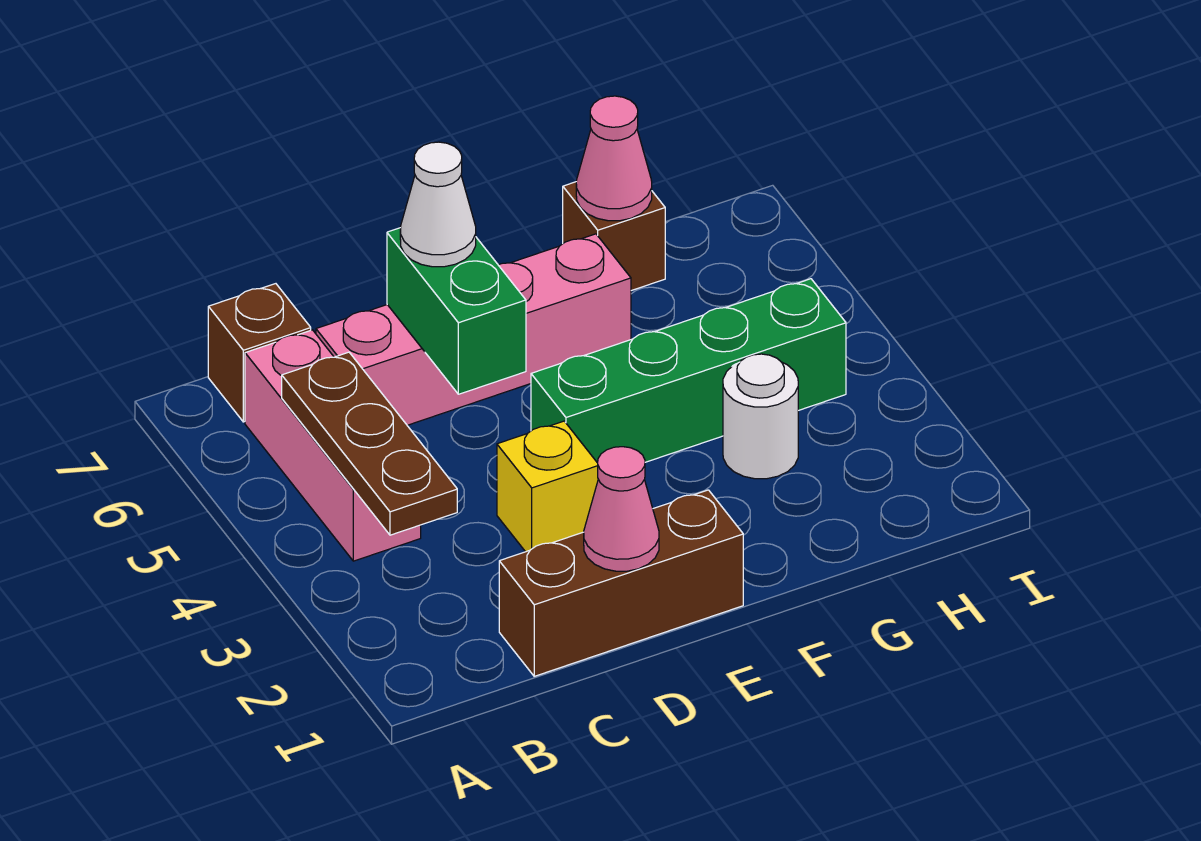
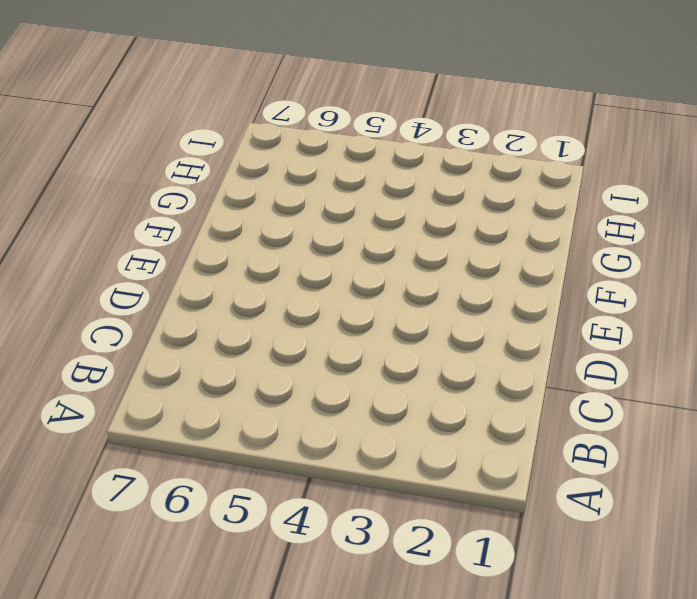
none -> pink brick B4:B6 level 1
none -> brown brick B7 level 1
none -> brown brick C1:E1 level 1

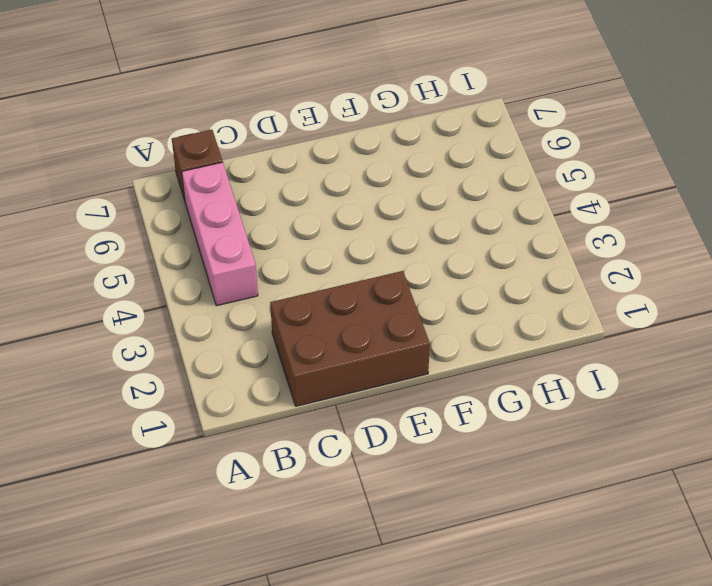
brown brick C1:E2 level 1 -> brown brick C1:E1 level 1
none -> pink brick C6:F6 level 1
none -> yellow brick D3 level 1
none -> green brick E4:H4 level 1

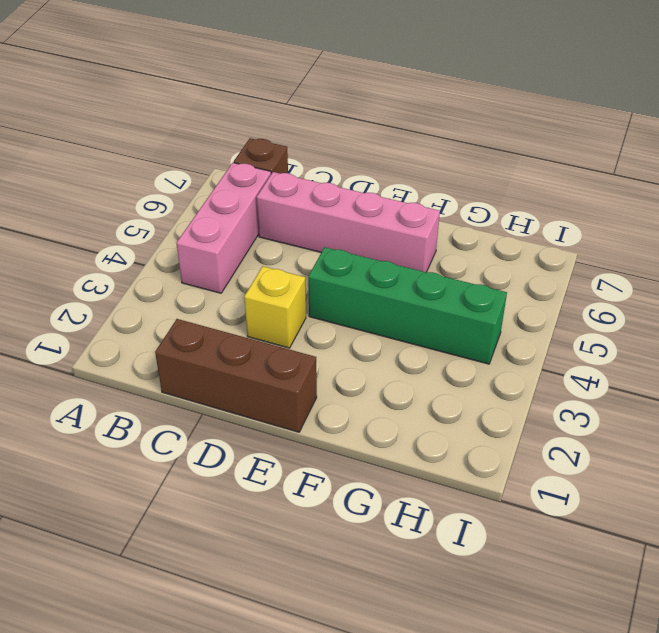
none -> white round brick G3 level 1
none -> brown brick G7 level 1
none -> brown plate B3:B5 level 2

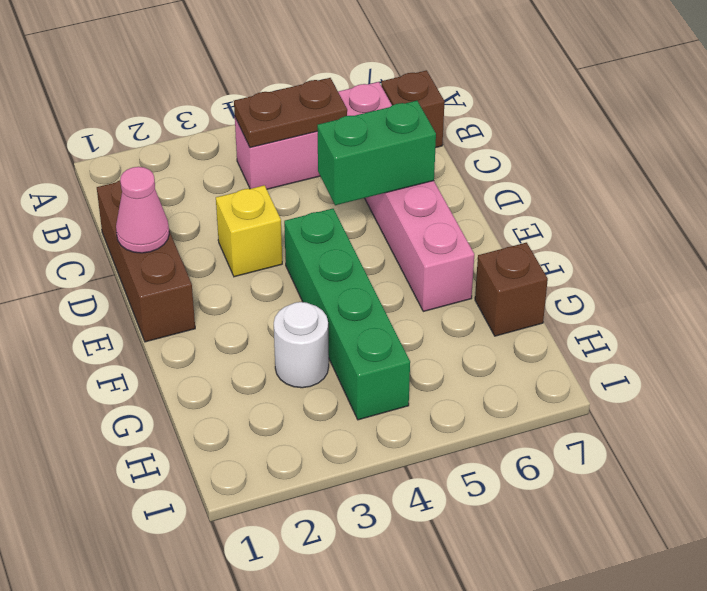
brown plate B4:B5 level 2 -> brown plate B3:B5 level 2
none -> pink cone G7 level 2
none -> white cone D6 level 3

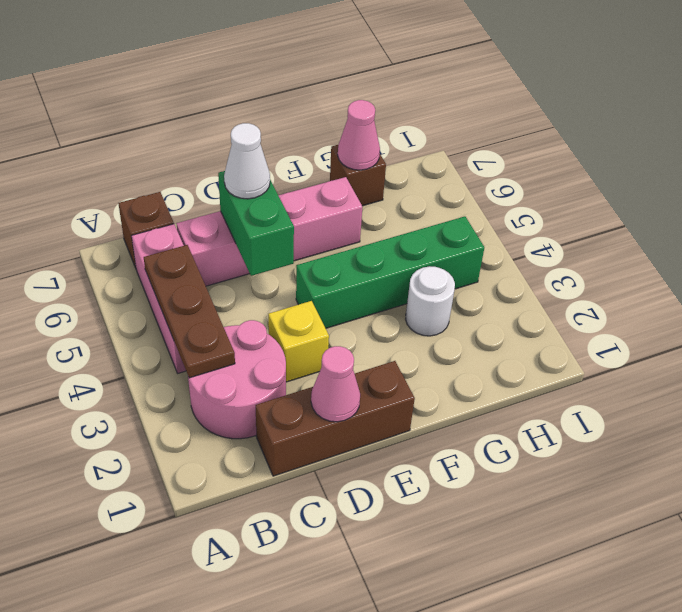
pink round brick B2:C3 level 1 -> none

